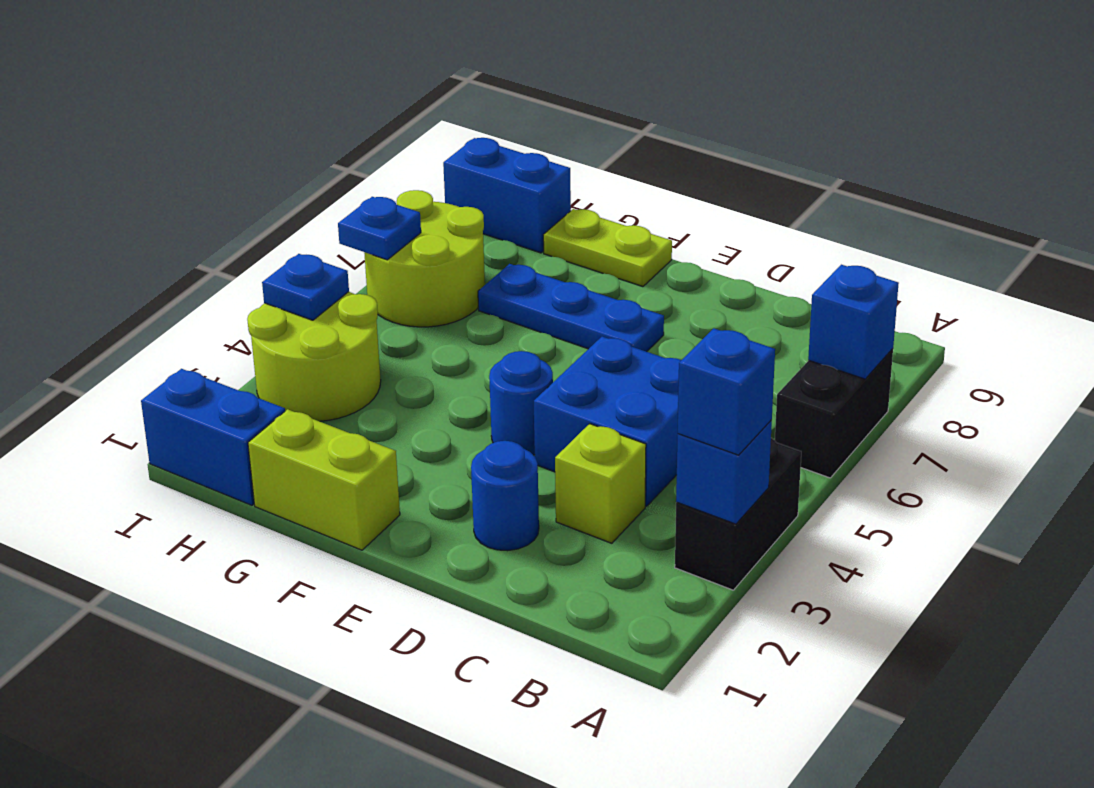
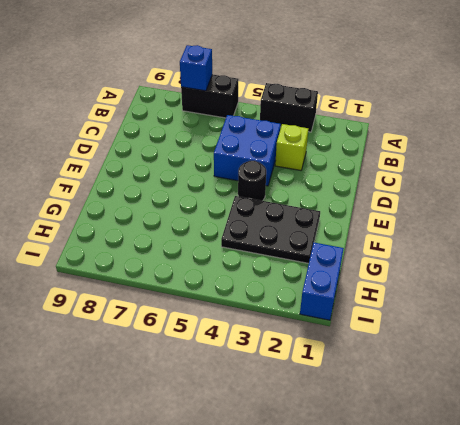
black round brick E4 level 1 -> blue round brick E4 level 1
black plate F2:G4 level 1 -> none
none -> blue round brick D2 level 1
none -> blue plate E7:G7 level 1
none -> lime brick F1:G1 level 1

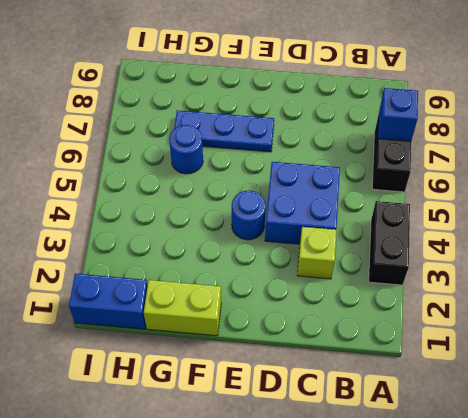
blue round brick G6 level 1 -> blue round brick D2 level 1
none -> lime plate F9:G9 level 1
none -> lime round brick H3:I4 level 1
none -> lime round brick H6:I7 level 1

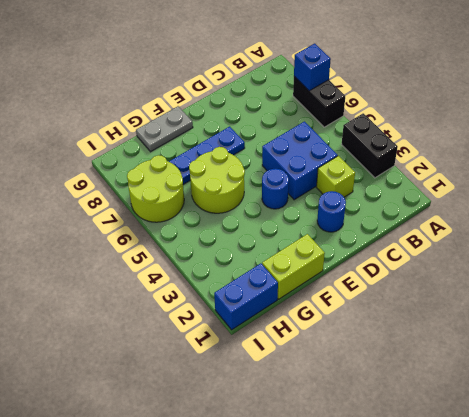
lime round brick F5:G6 level 1 -> lime round brick H3:I4 level 1
grey plate F9:G9 level 1 -> lime plate F9:G9 level 1
none -> blue brick H9:I9 level 1
none -> blue brick A3 level 2
none -> blue plate I4 level 2

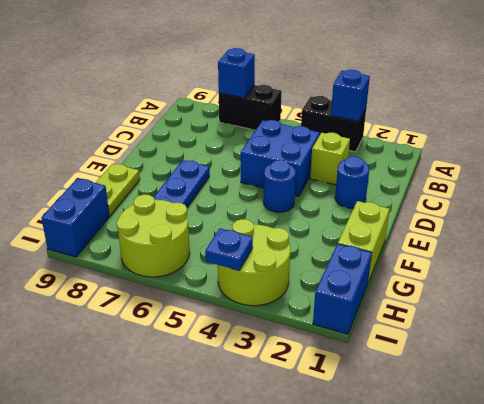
none -> blue plate I6 level 2
none -> blue brick A3 level 3

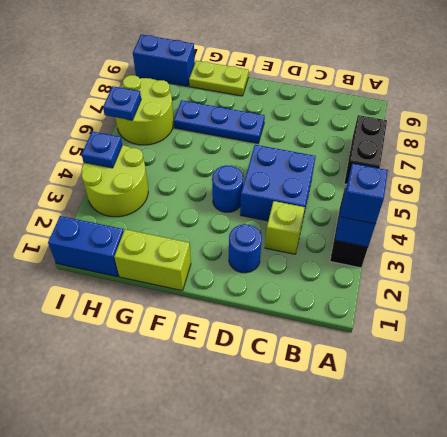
none -> blue brick A7 level 2

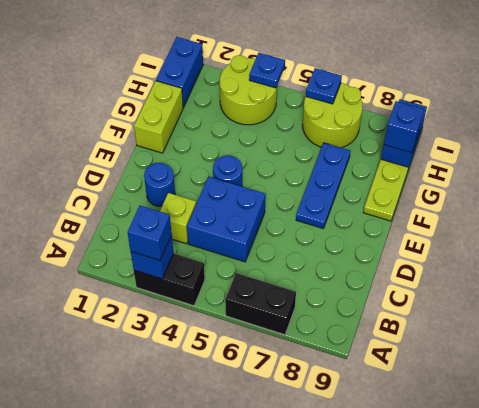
blue brick H9 level 2 -> blue brick A7 level 2

